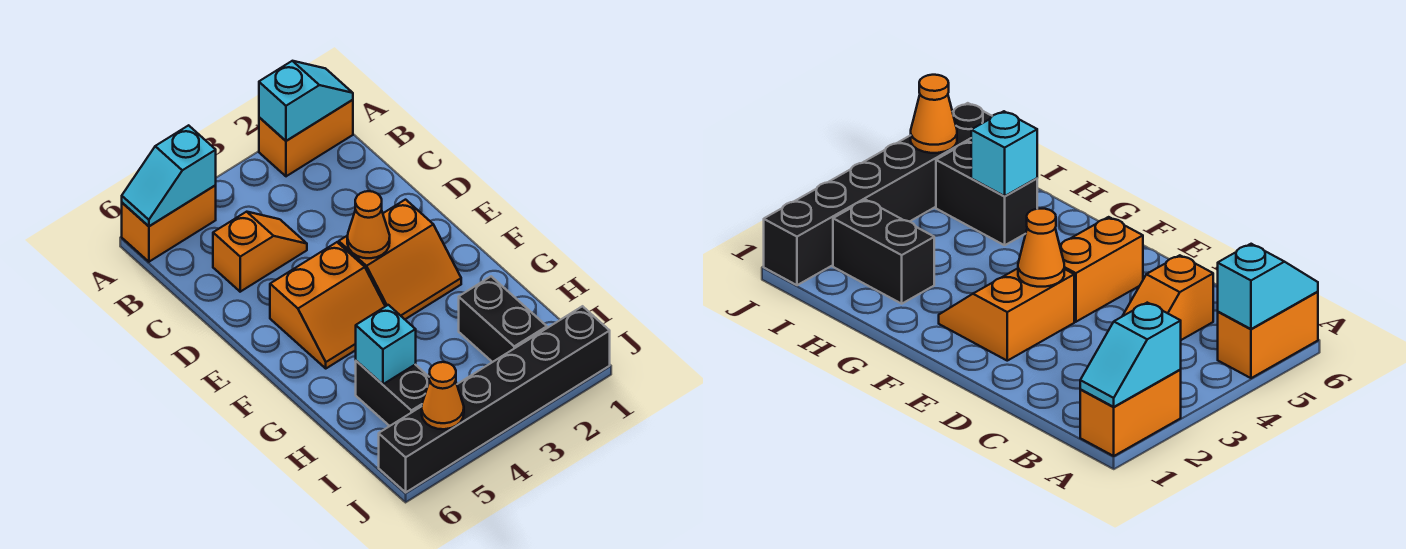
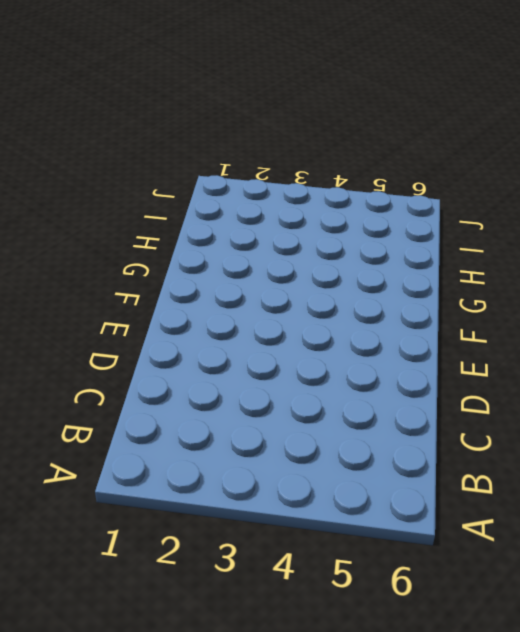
none -> orange brick A1:A2 level 1
none -> orange brick A5:A6 level 1
none -> orange slope C4:C5 level 1 top 5

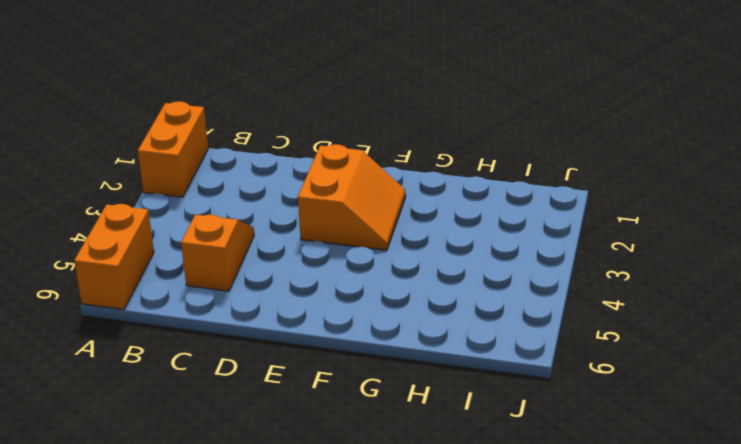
none -> orange slope E4:F5 level 1 top E
none -> black brick H2:I2 level 1
none -> black brick H5:I5 level 1

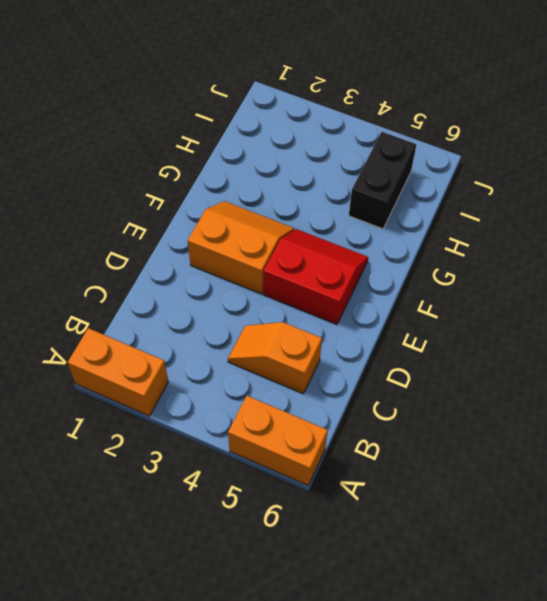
red slope E4:F5 level 1 top E -> orange slope E4:F5 level 1 top E
none -> black brick H2:I2 level 1
none -> black brick J1:J6 level 1
none -> cyan slope A1:A2 level 2 top 2

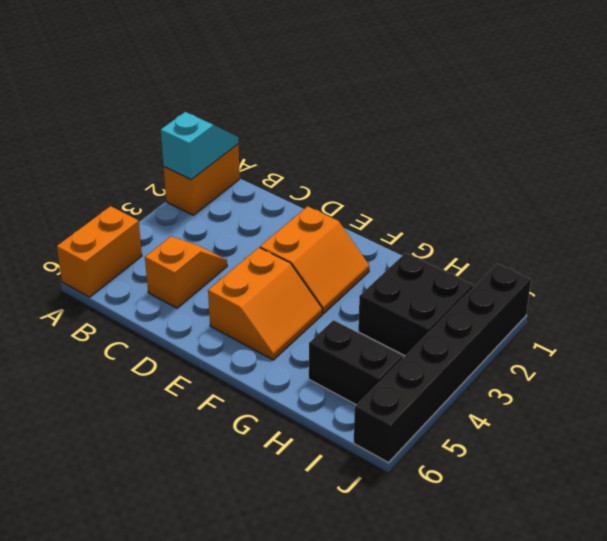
black brick H2:I3 level 1 -> black brick H2:I2 level 1
none -> cyan slope A5:A6 level 2 top 5
none -> orange cone E3 level 2
none -> cyan brick H5 level 2

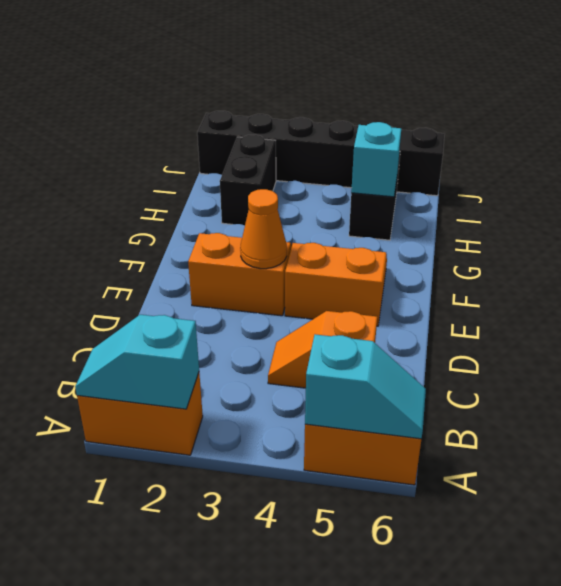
none -> orange cone J5 level 2

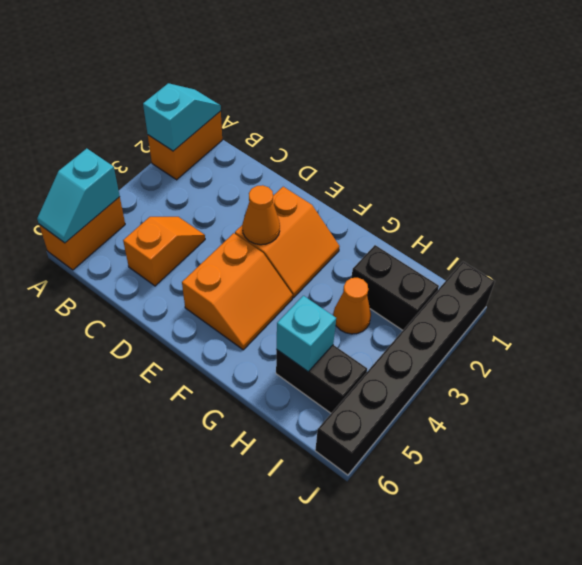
orange cone H3 level 1 -> orange cone J5 level 2

